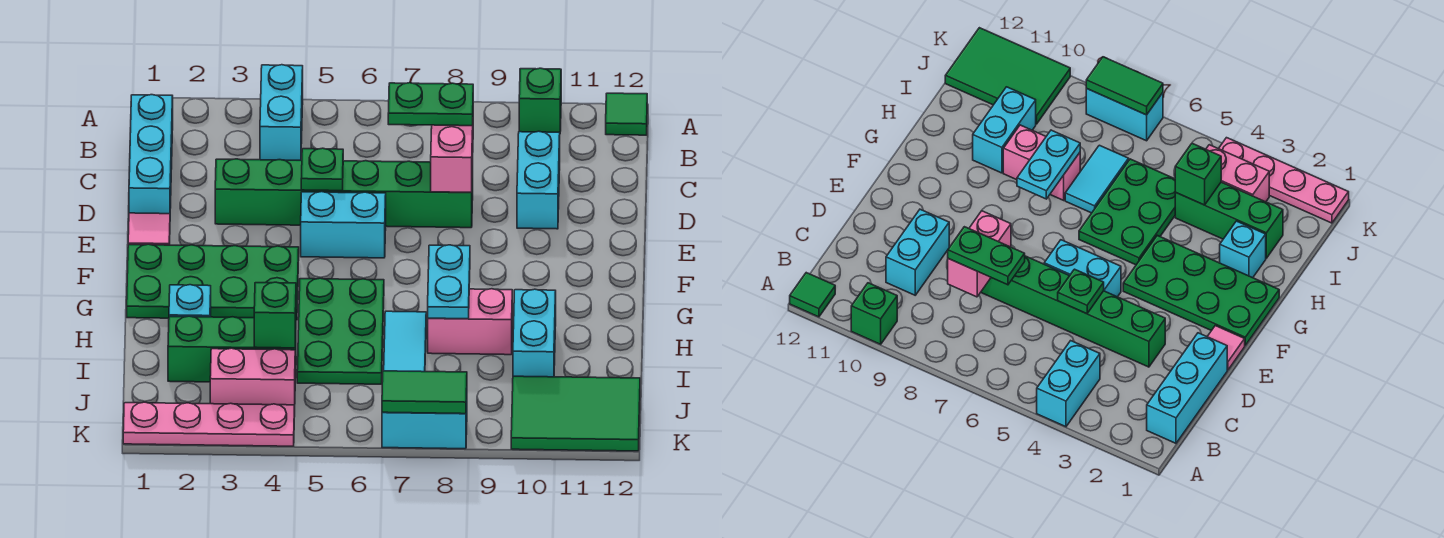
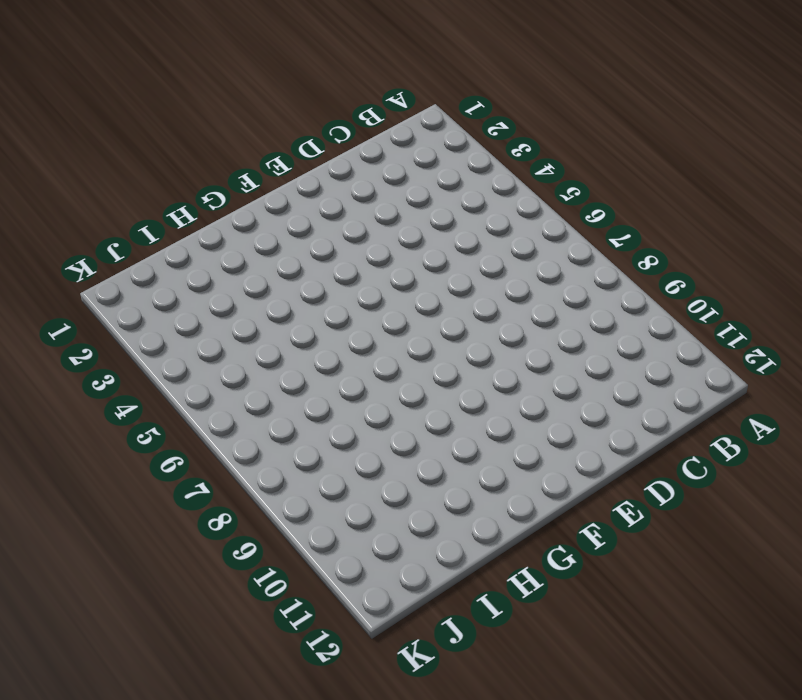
none -> cyan brick A4:B4 level 1
none -> green brick A10 level 1
none -> green tile A12 level 1

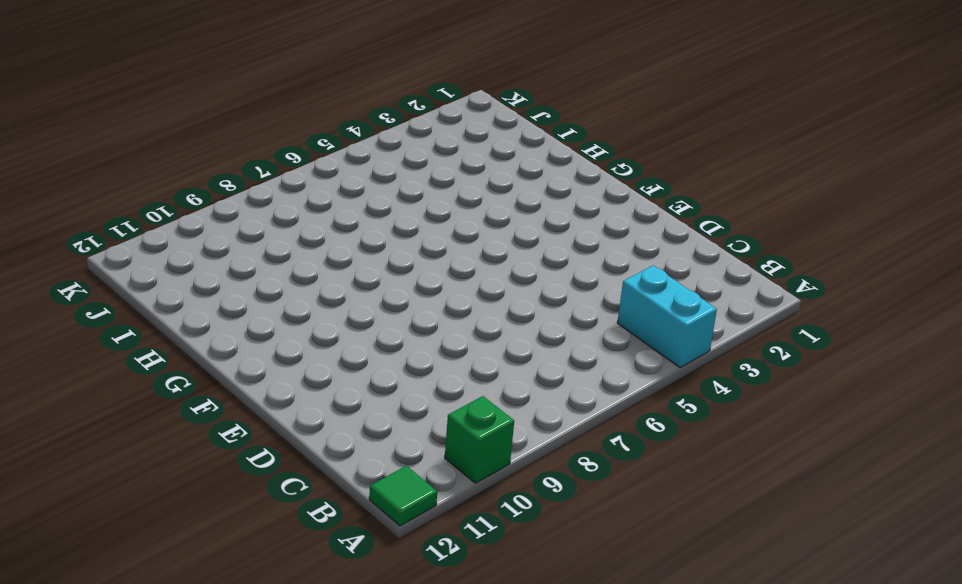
none -> cyan brick B1:D1 level 1
none -> cyan brick C10:D10 level 1
none -> green brick D3:D8 level 1

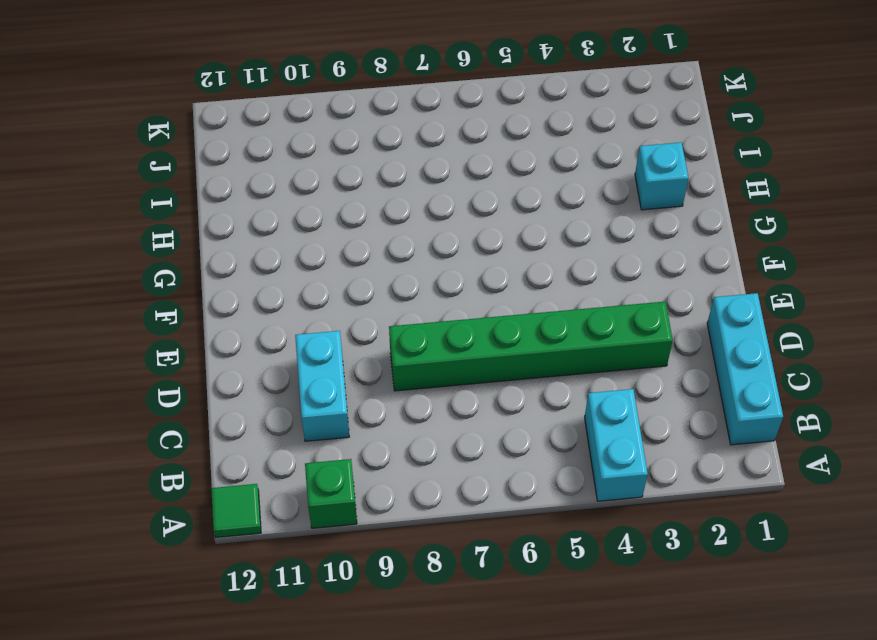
none -> pink tile E1 level 1
none -> cyan brick E5:E6 level 1
none -> green plate F1:G4 level 1

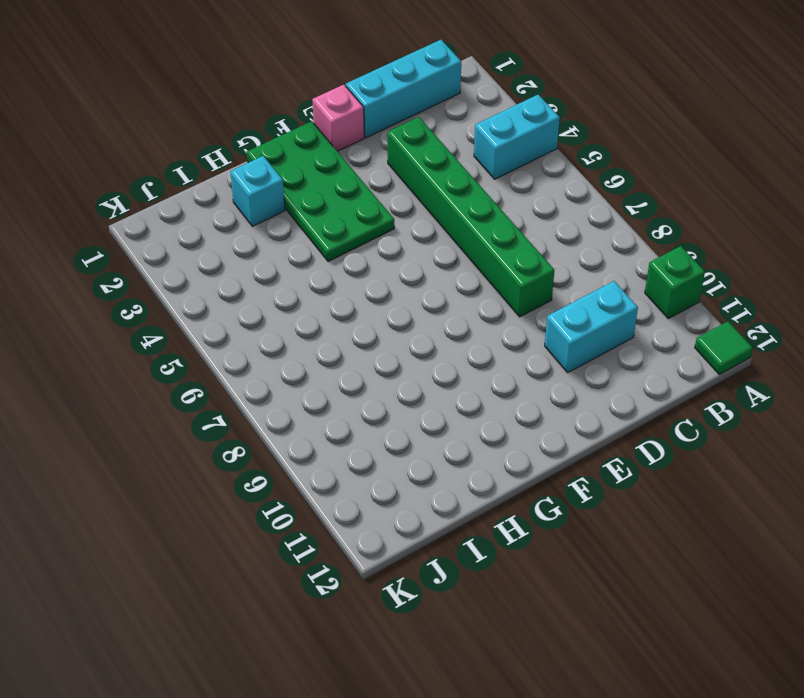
pink brick E1 level 1 -> pink tile E1 level 1
none -> cyan brick E5:E6 level 1
none -> green plate G5:I6 level 1
none -> cyan tile H7:I7 level 1

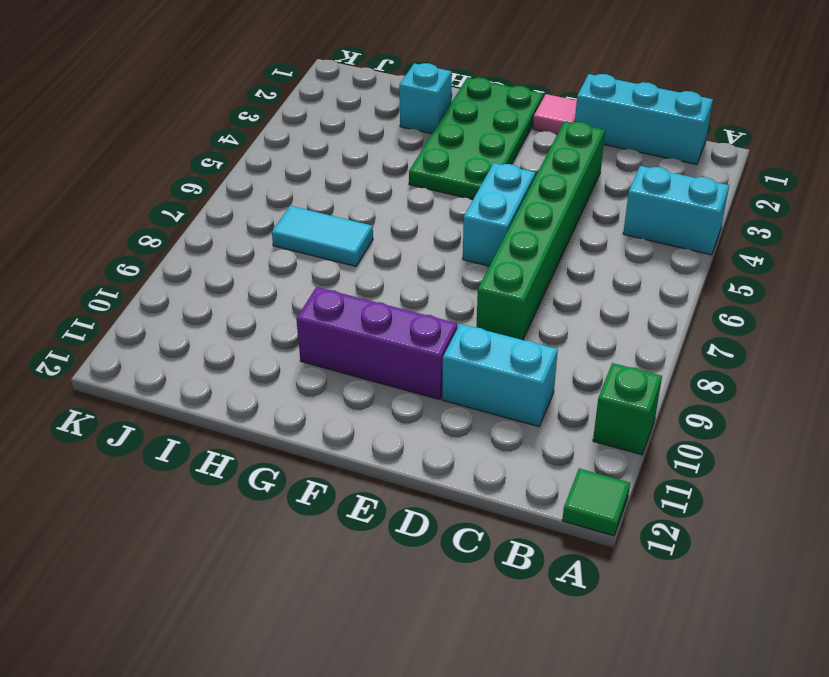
purple brick E10:G10 level 1 -> none
none -> green plate G5:I6 level 1
none -> pink brick H8:H9 level 1
none -> cyan brick H10:I10 level 1

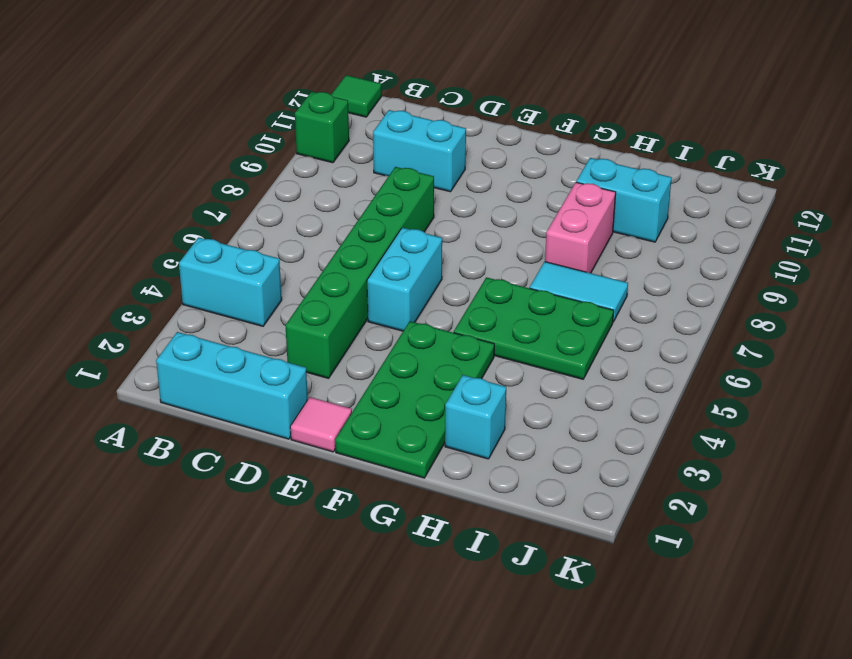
none -> green brick I2:I4 level 1
none -> pink brick J3:J4 level 1
none -> green tile J10:K12 level 1

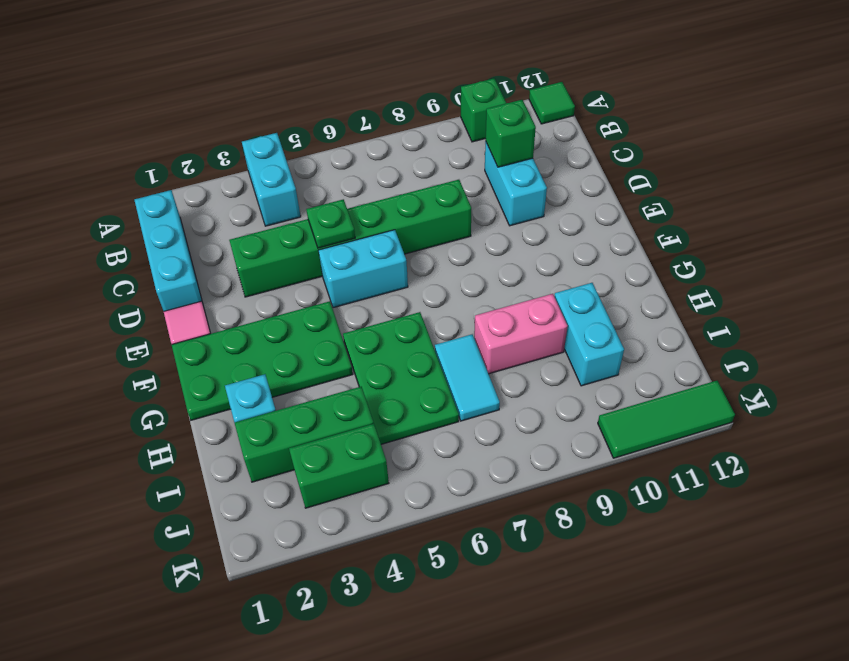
green brick C10 level 2 -> green brick I4 level 2
green brick J3:J4 level 1 -> pink brick J3:J4 level 1
green tile K10:K12 level 1 -> green tile J10:K12 level 1
none -> pink plate K1:K4 level 1
none -> cyan brick K7:K8 level 1
none -> pink brick C8:D8 level 2

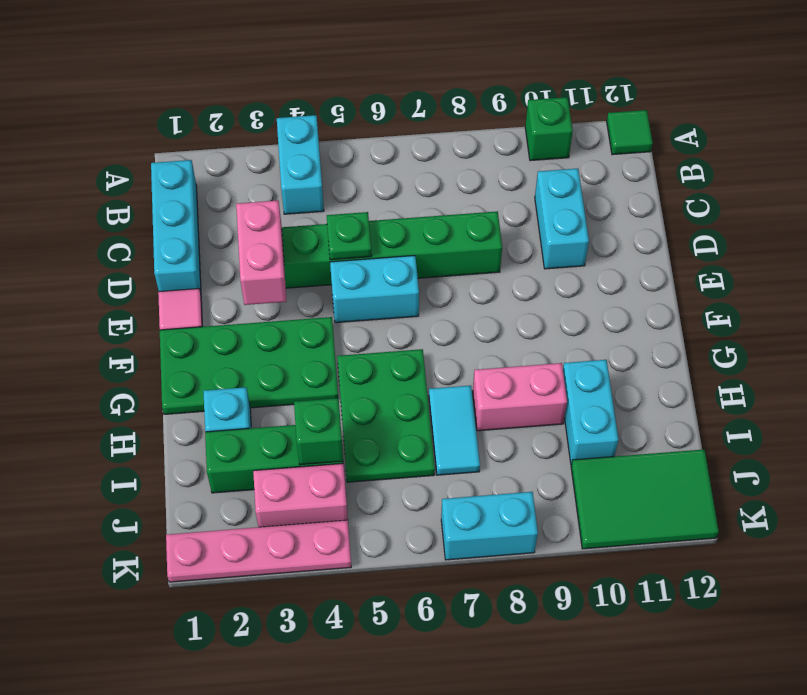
pink brick D3:E3 level 2 -> pink brick C8:D8 level 2
none -> cyan plate G8:H8 level 2
none -> green tile K7:K8 level 2
none -> green plate C7:C8 level 3

